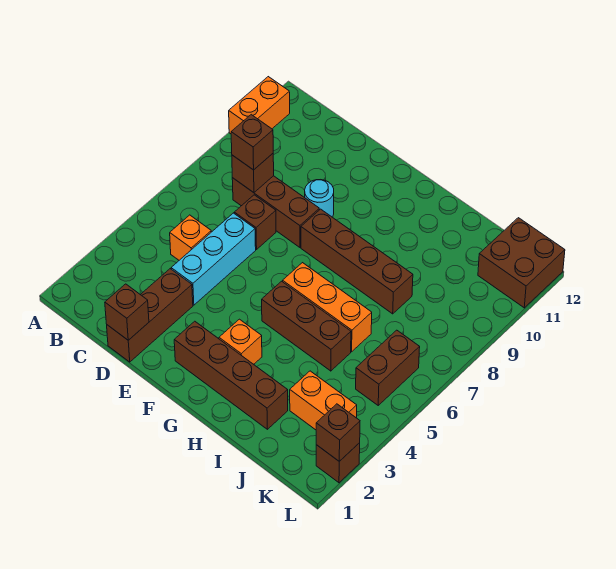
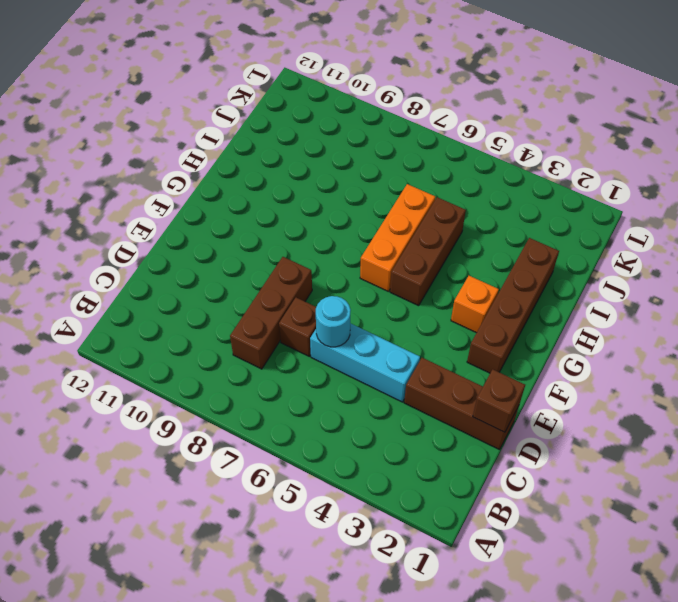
cyan round brick D6 level 2 -> cyan round brick E9 level 1
none -> orange brick A10:A11 level 1
none -> orange brick C5 level 1
none -> brown brick F8:I8 level 1

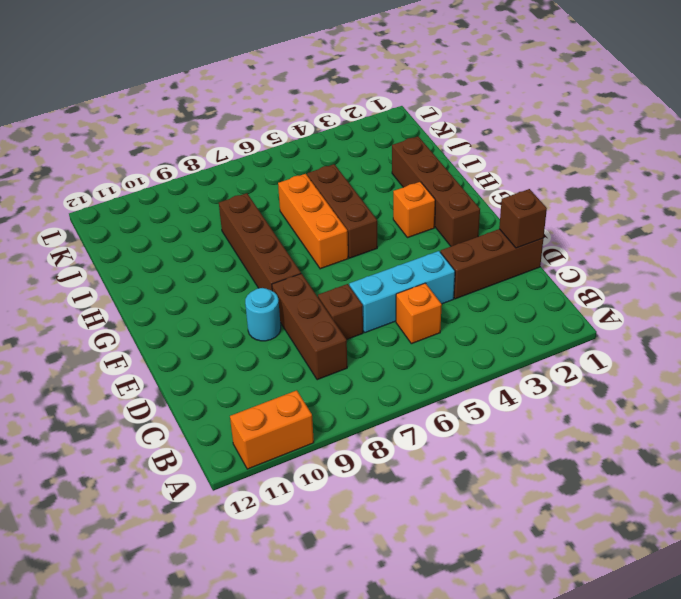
none -> orange brick J3:K3 level 1
none -> brown brick K5:K6 level 1
none -> brown brick K11:L12 level 1

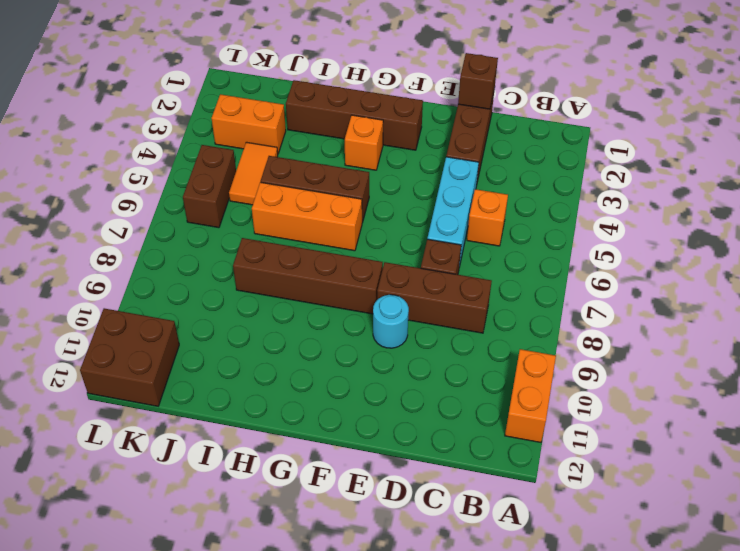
orange tile J4:J5 level 1 -> none
none -> brown brick L2 level 1
none -> brown brick C8 level 2
none -> brown brick L2 level 2

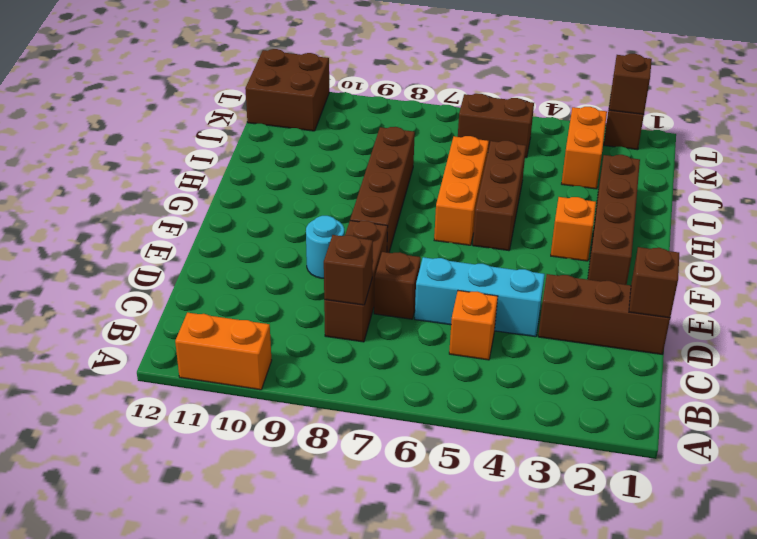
none -> brown brick C8 level 3

